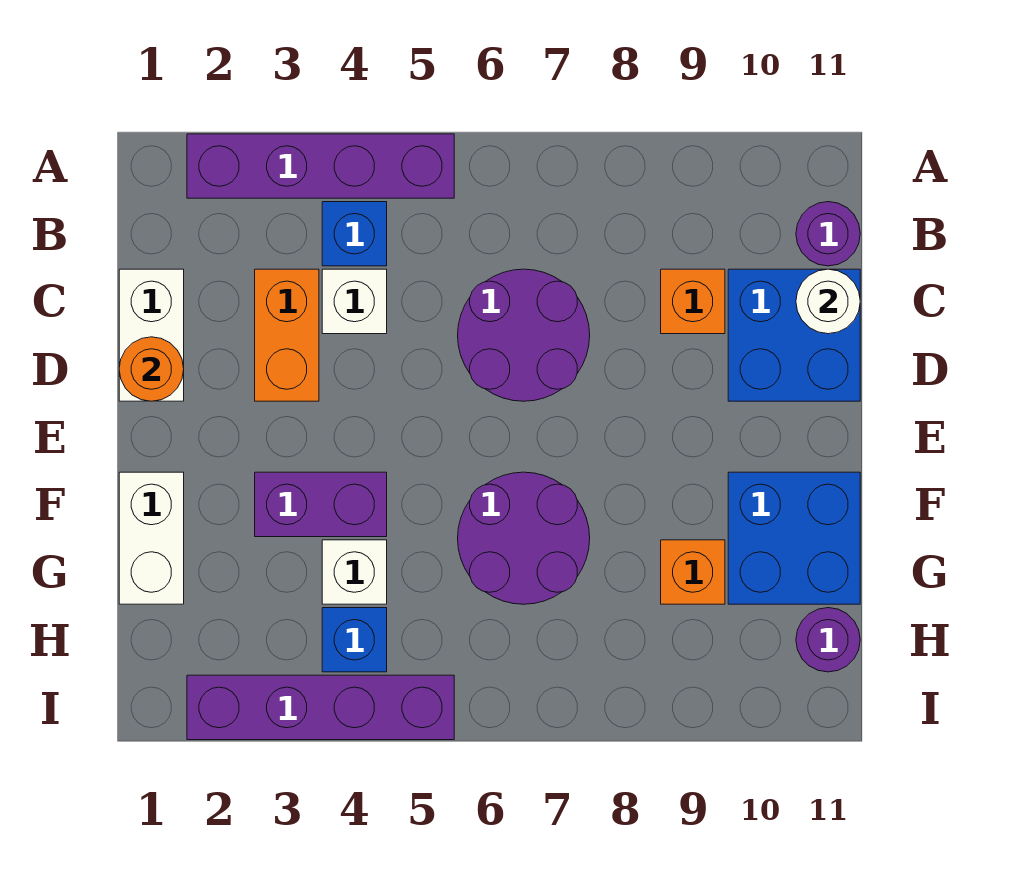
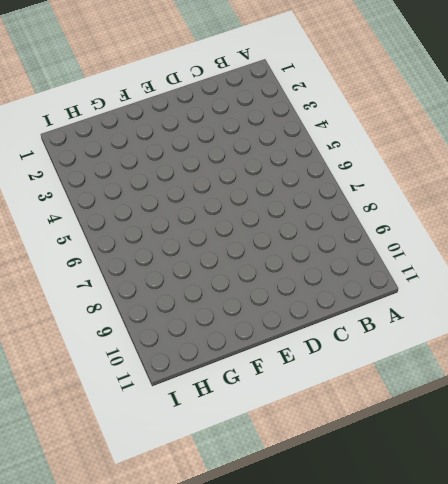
none -> purple brick A2:A5 level 1
none -> blue brick B4 level 1
none -> purple round brick B11 level 1

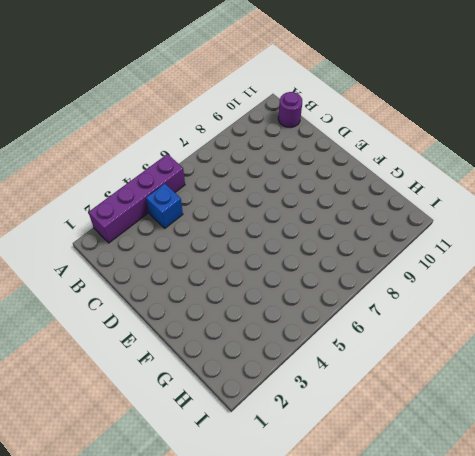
none -> white brick C1:D1 level 1
none -> orange brick C3:D3 level 1
none -> white brick C4 level 1

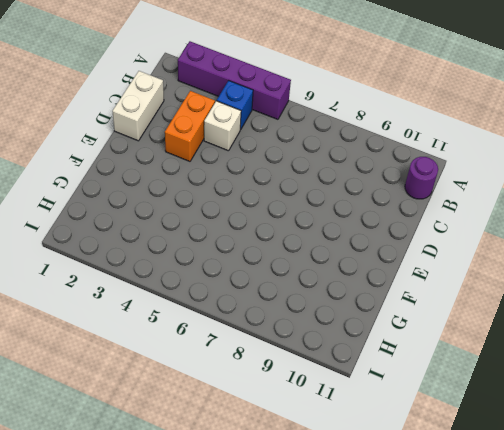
none -> purple round brick C6:D7 level 1
none -> orange brick C9 level 1
none -> blue brick C10:D11 level 1

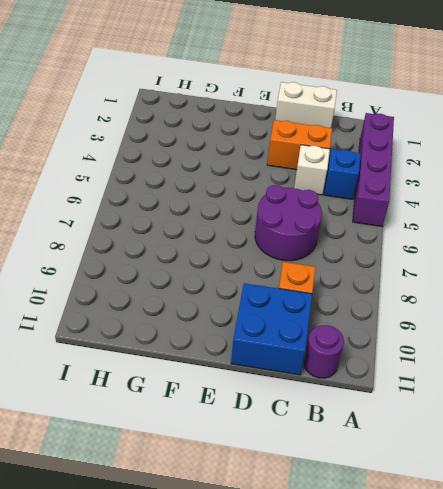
none -> white brick F1:G1 level 1
none -> purple brick F3:F4 level 1
none -> purple round brick F6:G7 level 1

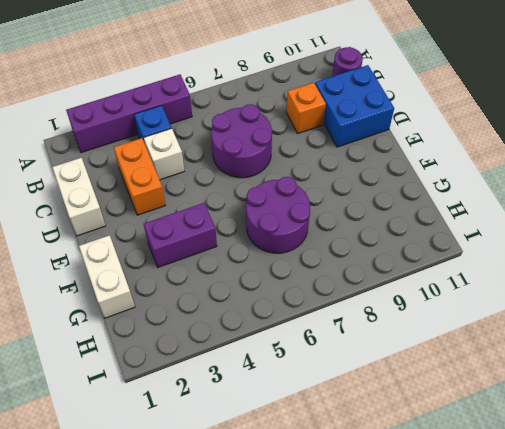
none -> blue brick F10:G11 level 1
none -> white brick G4 level 1
none -> orange brick G9 level 1

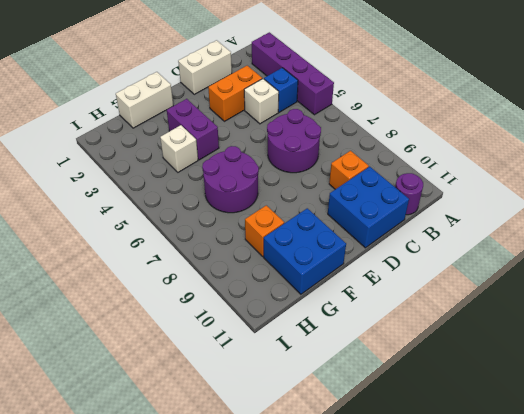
none -> blue brick H4 level 1
none -> purple round brick H11 level 1
none -> purple brick I2:I5 level 1

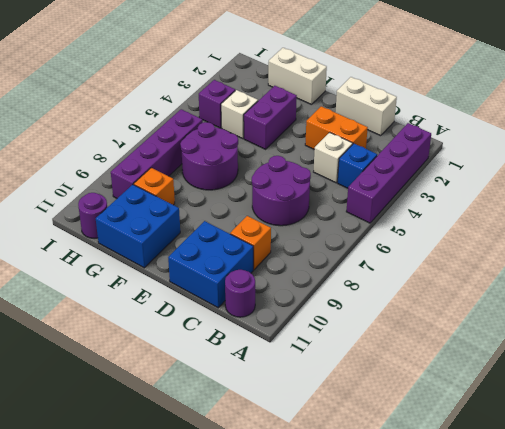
purple brick H4 level 1 -> blue brick H4 level 1
purple brick H6:H9 level 1 -> purple brick I2:I5 level 1
none -> white round brick C11 level 2
none -> orange round brick D1 level 2

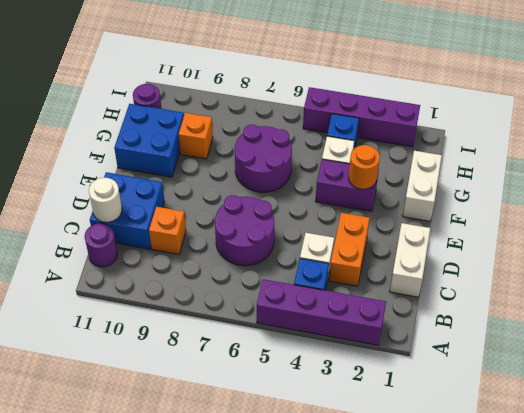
orange round brick F3 level 2 -> orange round brick D1 level 2

